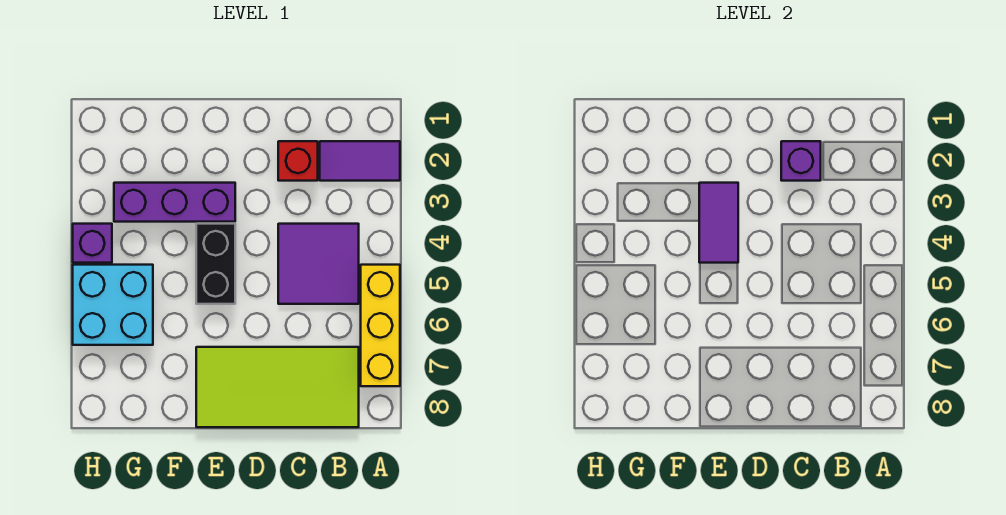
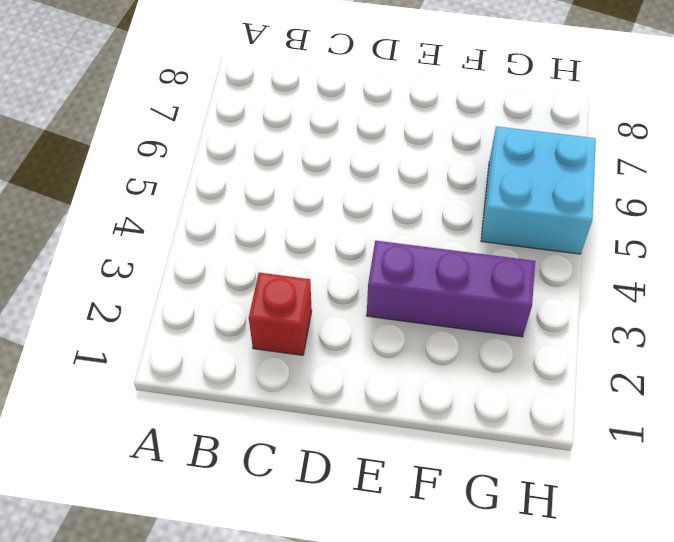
none -> purple tile A2:B2 level 1
none -> yellow brick A5:A7 level 1

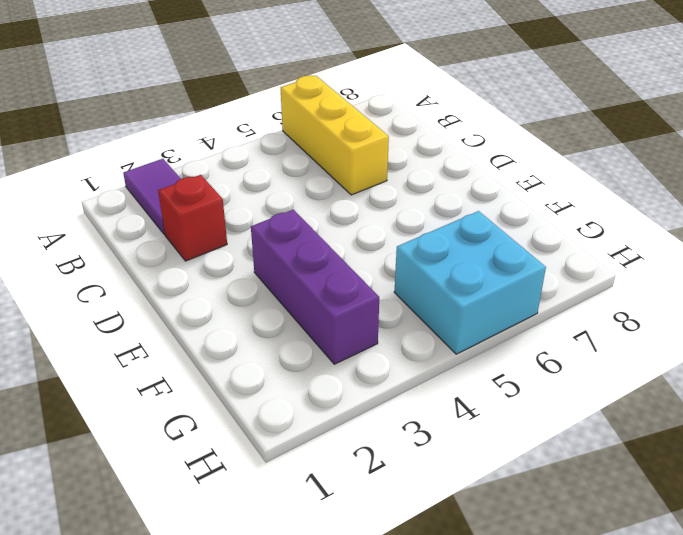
yellow brick A6:C6 level 1 -> yellow brick A5:A7 level 1
none -> purple tile B4:C5 level 1
none -> lime tile B7:E8 level 1

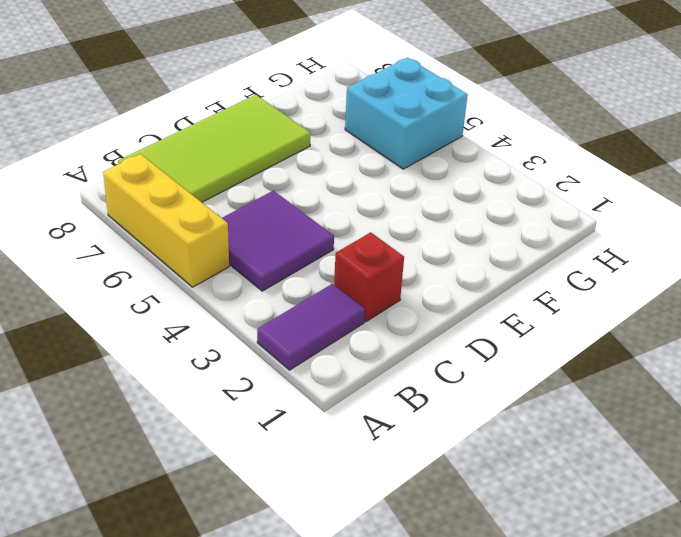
none -> purple brick E3:G3 level 1
none -> black brick E4:E5 level 1

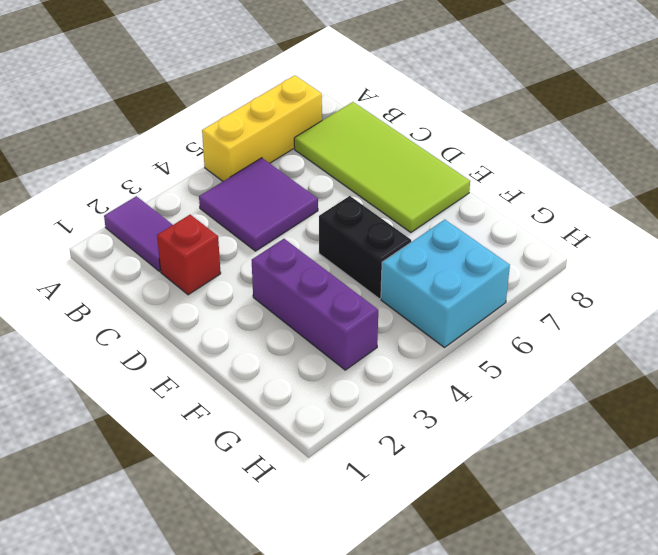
black brick E5:F5 level 1 -> black brick E4:E5 level 1
none -> purple brick H4 level 1
none -> purple brick C2 level 2

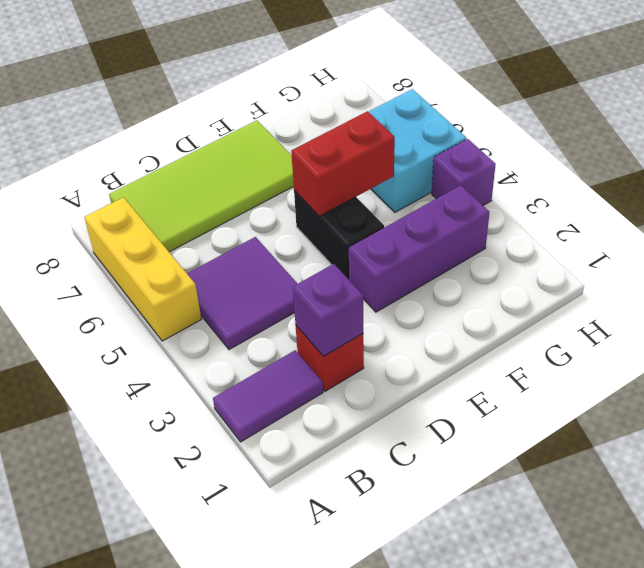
red brick E5:F5 level 2 -> none
none -> purple tile E3:E4 level 2

